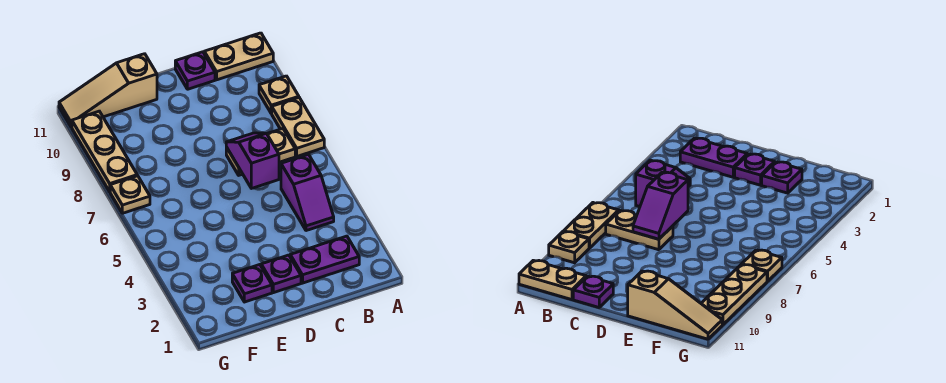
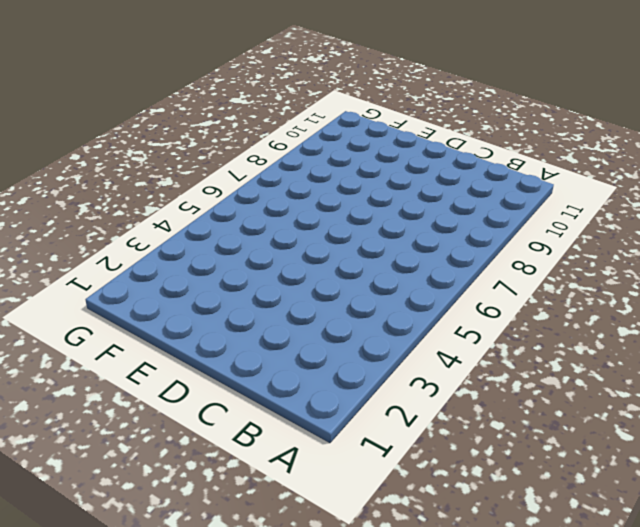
none -> tan plate A7:A8 level 1
none -> tan plate A9 level 1
none -> tan plate A11:B11 level 1

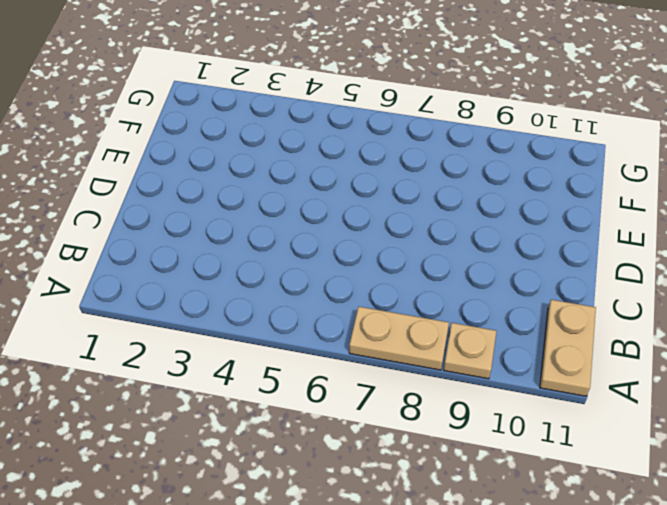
none -> purple plate B2:C2 level 1
none -> purple slope B4:B5 level 1 top 5
none -> tan plate B7:C7 level 1

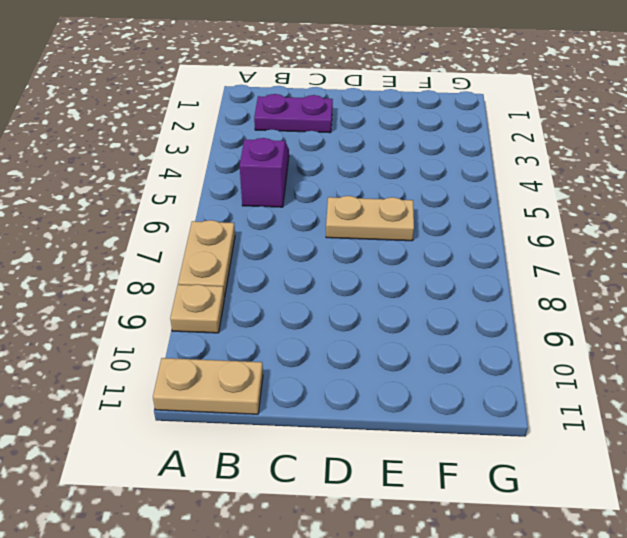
tan plate D6:E6 level 1 -> tan plate B7:C7 level 1
none -> purple plate C11 level 1
none -> purple plate D2 level 1
none -> purple plate E2 level 1

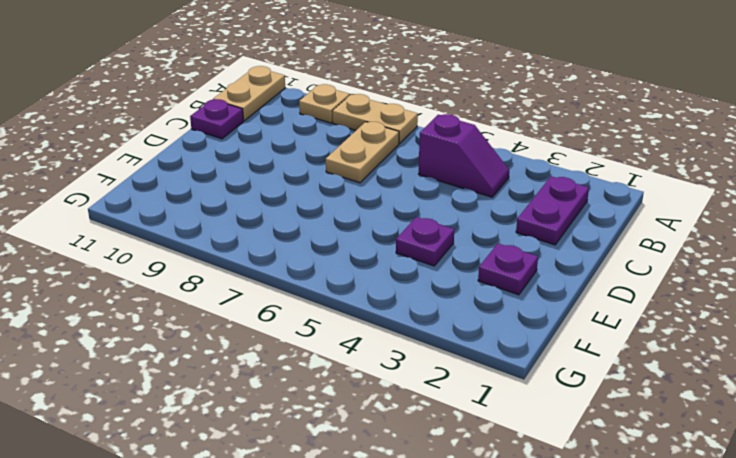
purple plate E4 level 1 -> purple plate D2 level 1
none -> tan slope E11:G11 level 1 top E
none -> tan plate G7 level 1
none -> tan plate G8:G10 level 1

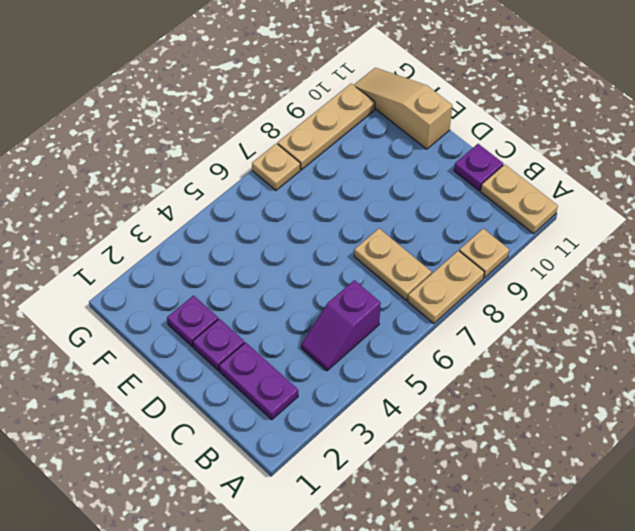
none -> purple slope C6:C7 level 2 top 6

